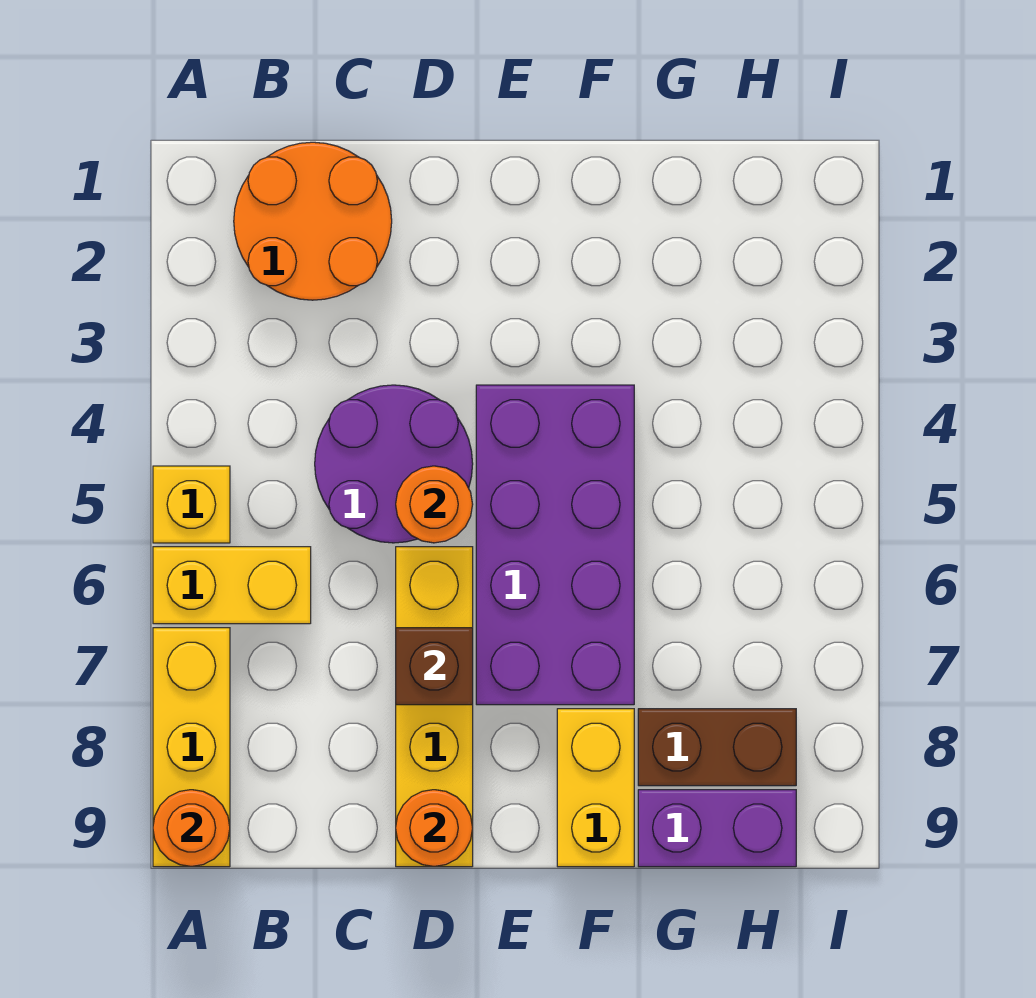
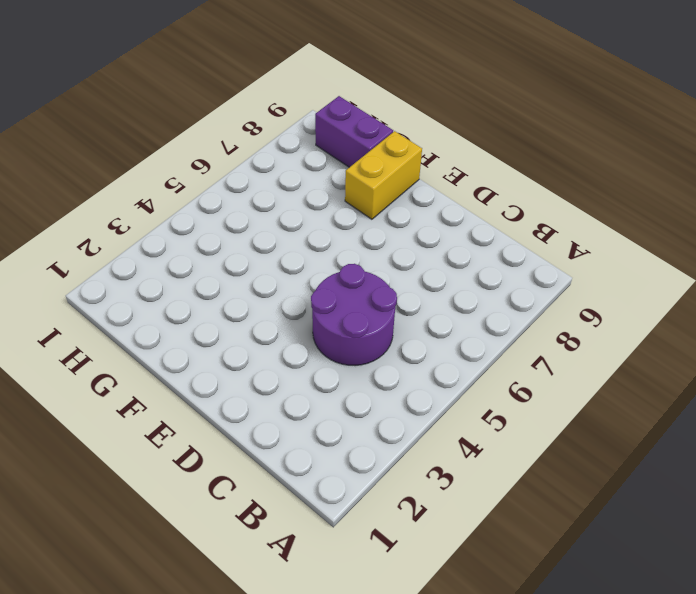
none -> yellow brick A5 level 1
none -> yellow brick A6:B6 level 1
none -> yellow brick A7:A9 level 1

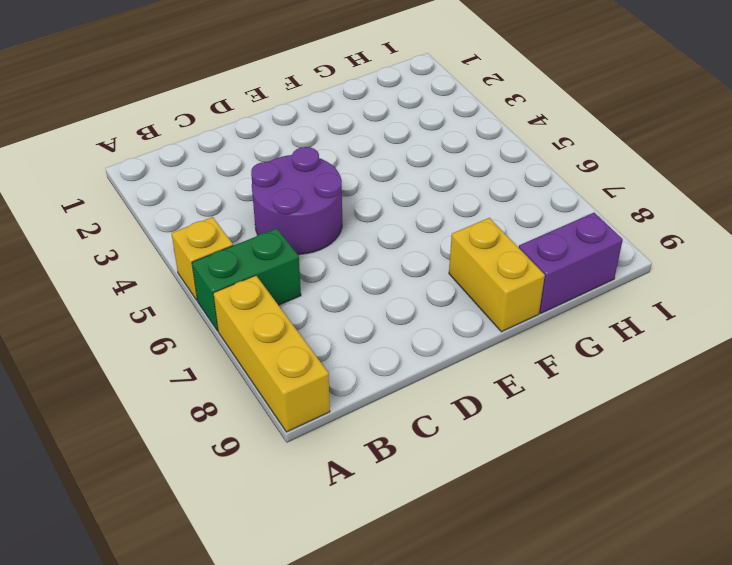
green brick A6:B6 level 1 -> yellow brick A6:B6 level 1
none -> orange round brick B1:C2 level 1
none -> yellow brick D6:D9 level 1
none -> purple brick E4:F7 level 1

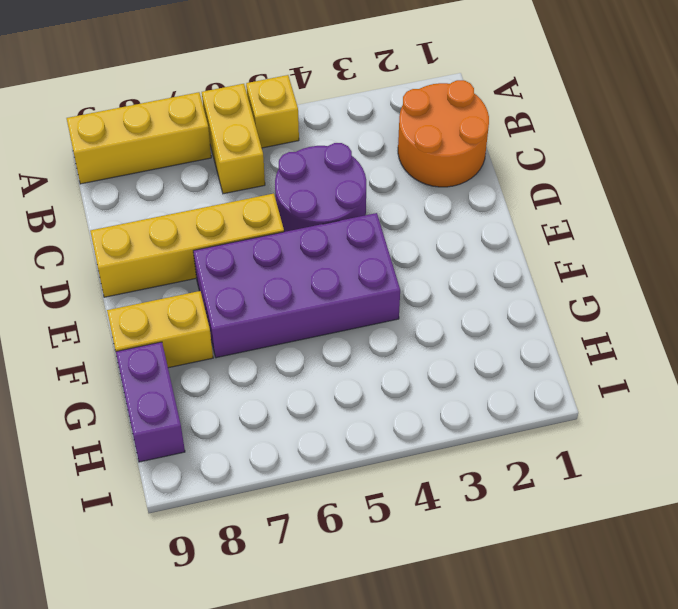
none -> brown brick G8:H8 level 1
none -> orange round brick A9 level 2
none -> orange round brick D5 level 2

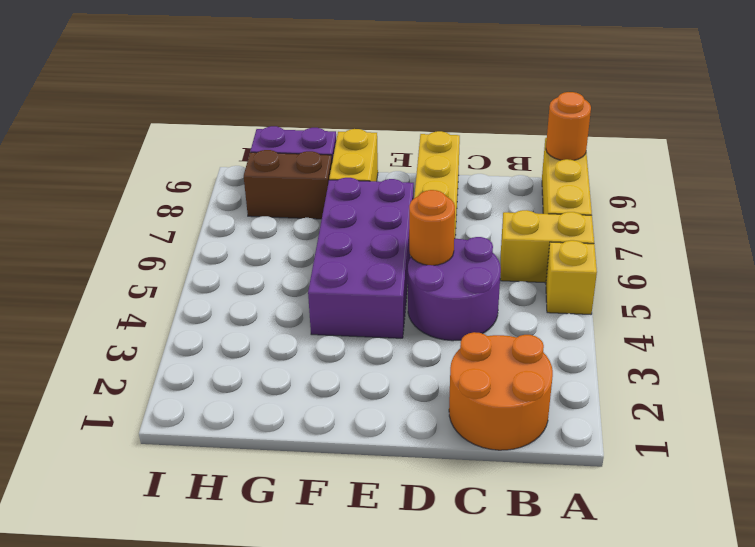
none -> brown brick D7 level 2
none -> orange round brick D9 level 2

